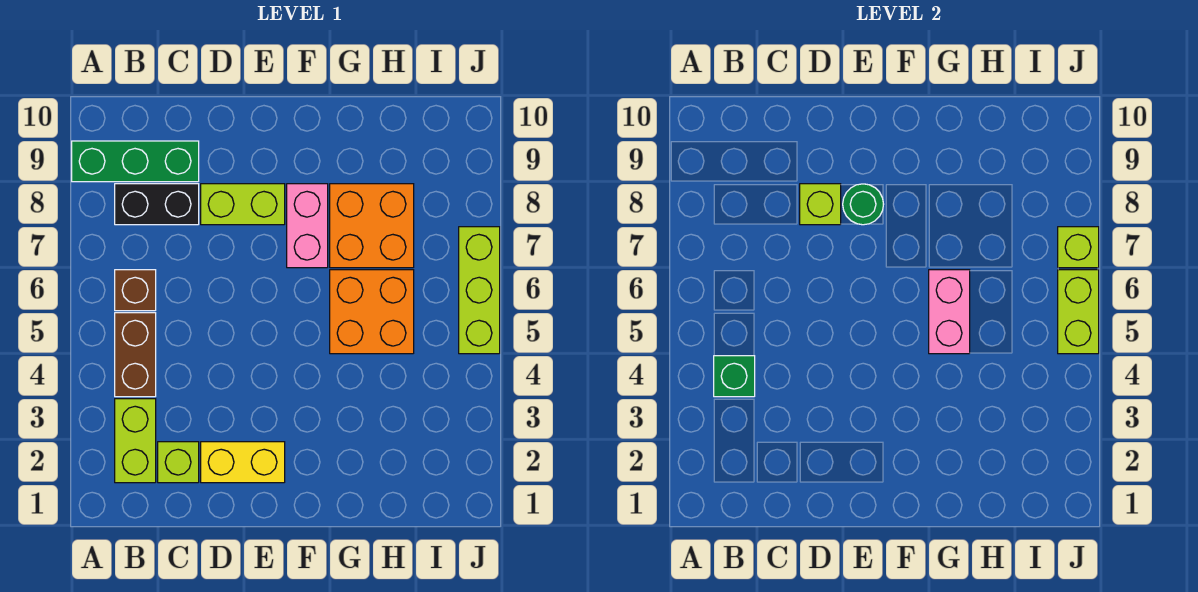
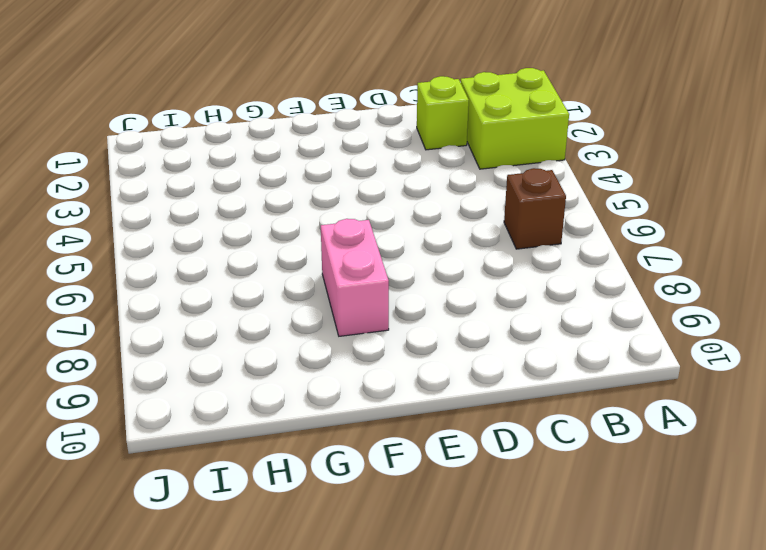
lime brick A2:B3 level 1 -> lime brick B2:B3 level 1
none -> green brick A9:C9 level 1
none -> brown brick B4:B5 level 1
none -> black brick B8:C8 level 1

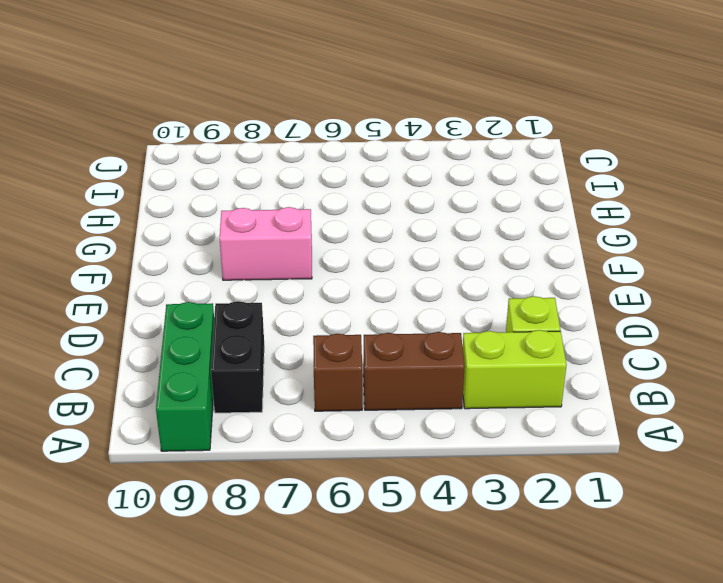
none -> yellow brick D2:E2 level 1
none -> lime brick D8:E8 level 1
none -> orange brick G5:H6 level 1

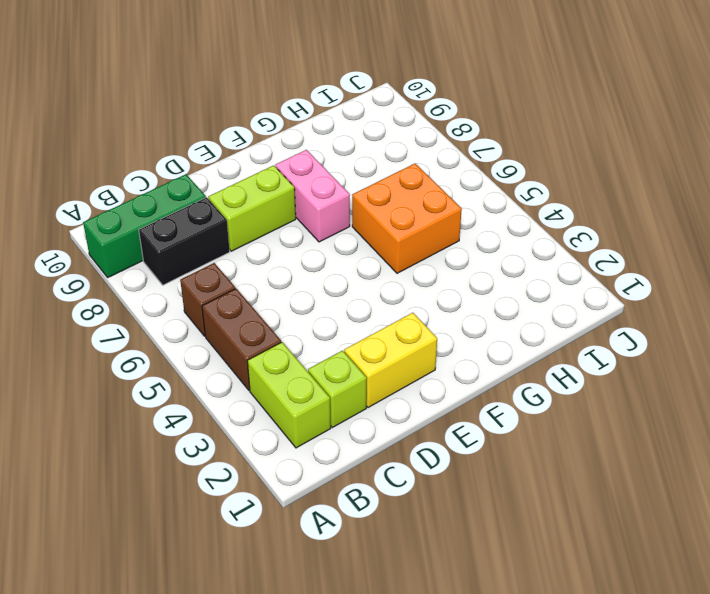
none -> orange brick G7:H8 level 1
none -> lime brick J5:J7 level 1
none -> green brick B4 level 2

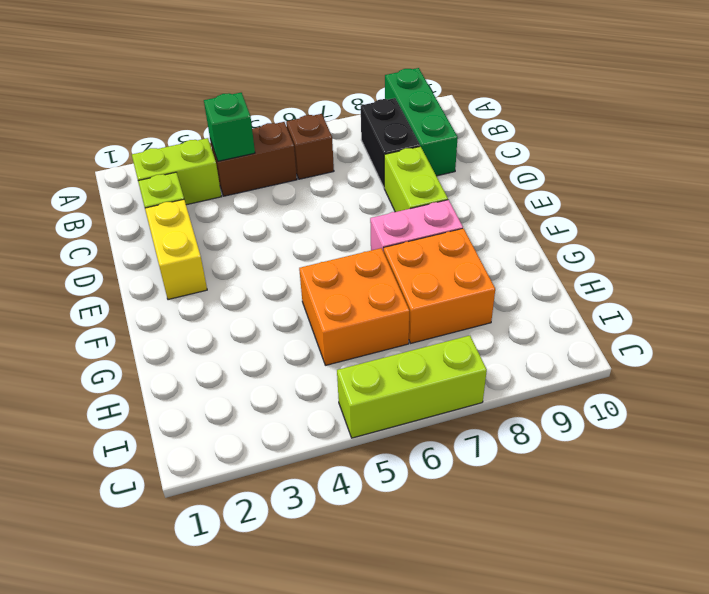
none -> lime brick D8 level 2
none -> green round brick E8 level 2
none -> pink brick G5:G6 level 2

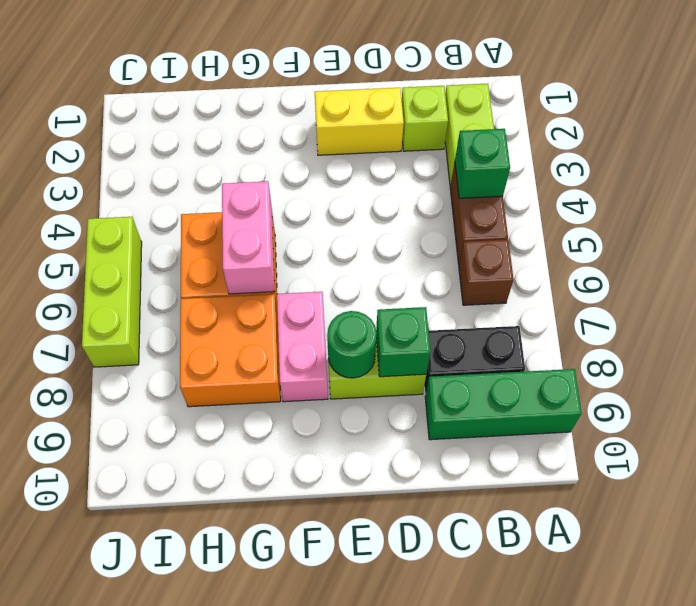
green brick D8 level 2 -> lime brick D8 level 2
none -> lime brick J5:J6 level 2
none -> lime brick J7 level 2

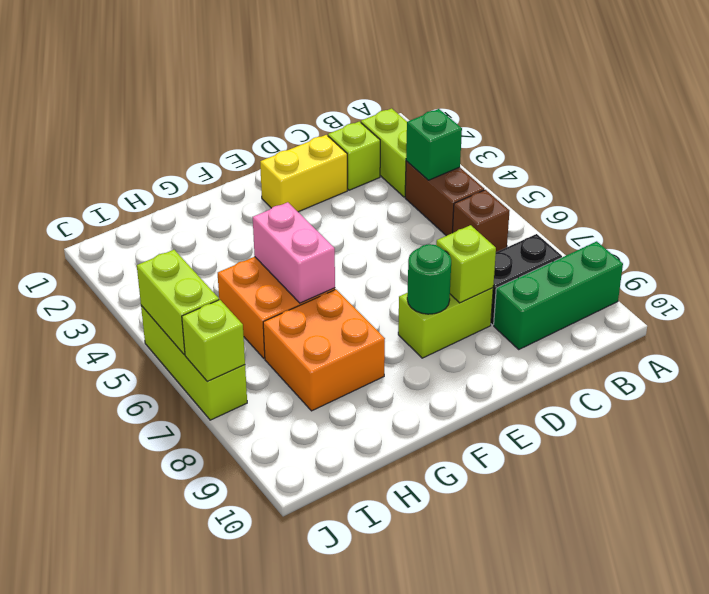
none -> pink brick F7:F8 level 1

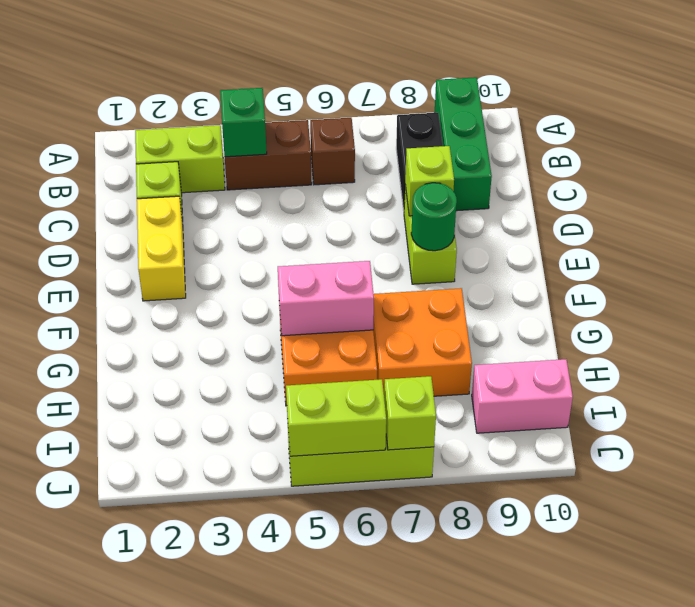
pink brick I9:I10 level 1 -> pink brick F7:F8 level 1

